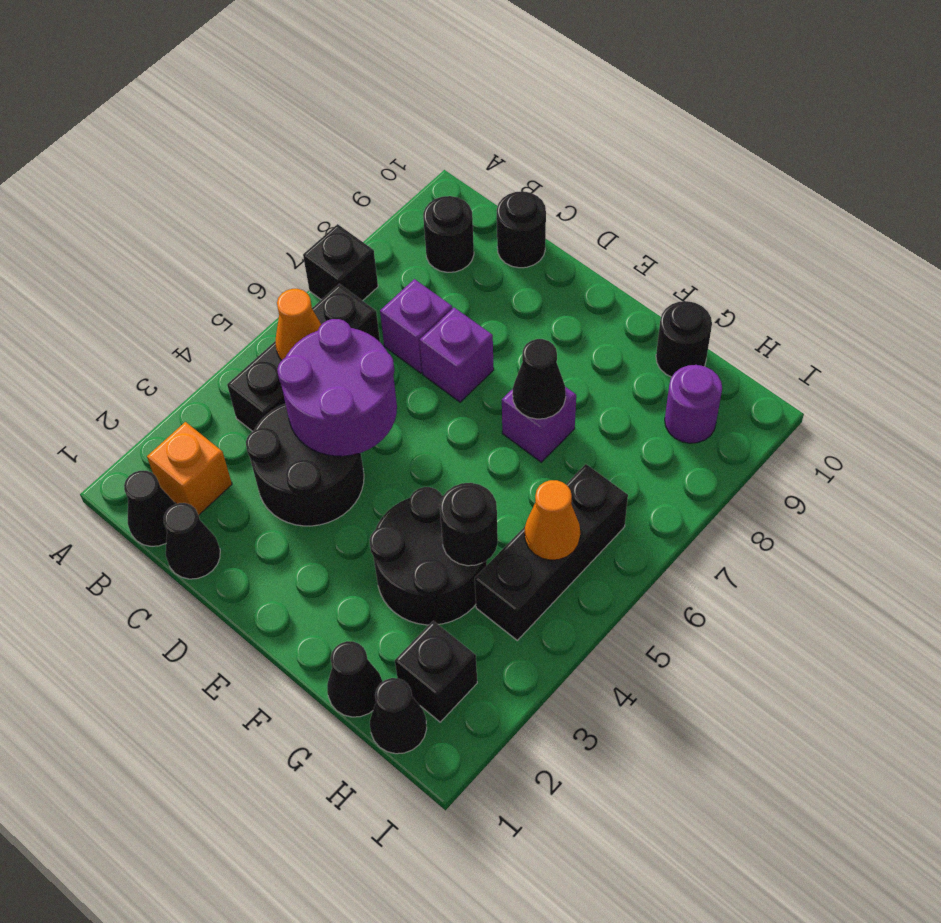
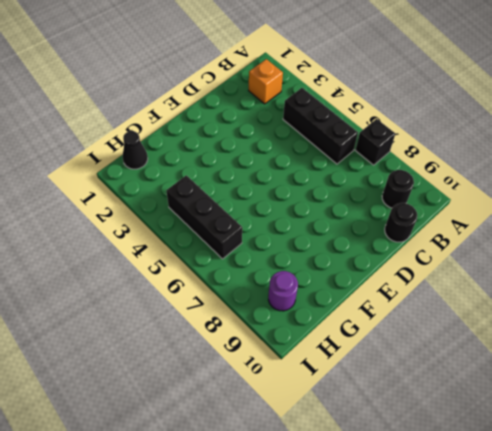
none -> black cone B1 level 1
none -> black cone C1 level 1
none -> black round brick C3:D4 level 1

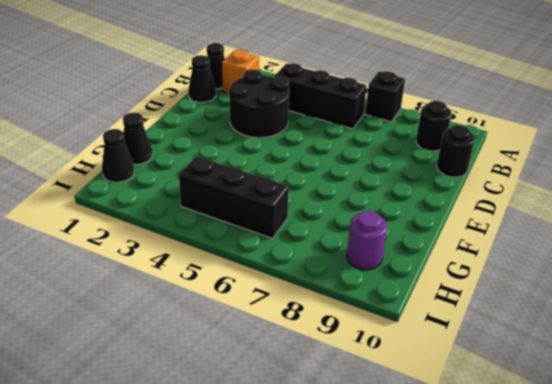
none -> purple brick C7 level 1
none -> purple brick D7 level 1
none -> black round brick F3:G4 level 1

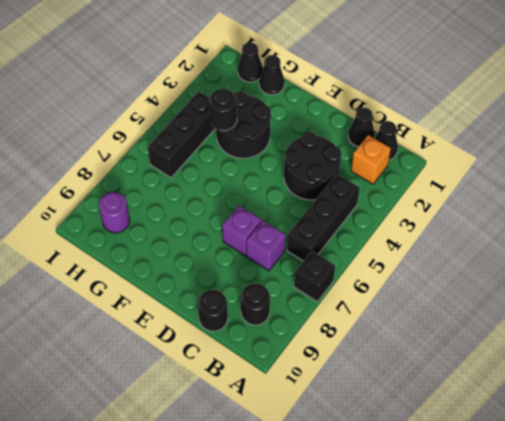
none -> purple brick F7 level 1
none -> black round brick G10 level 1
none -> black brick H2 level 1

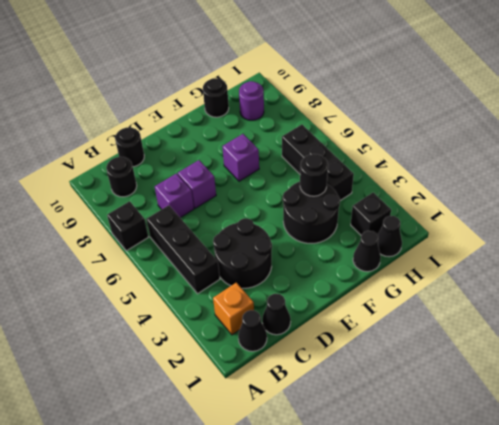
none -> orange cone B5 level 2
none -> purple round brick C4:D5 level 2
none -> black cone F7 level 2

